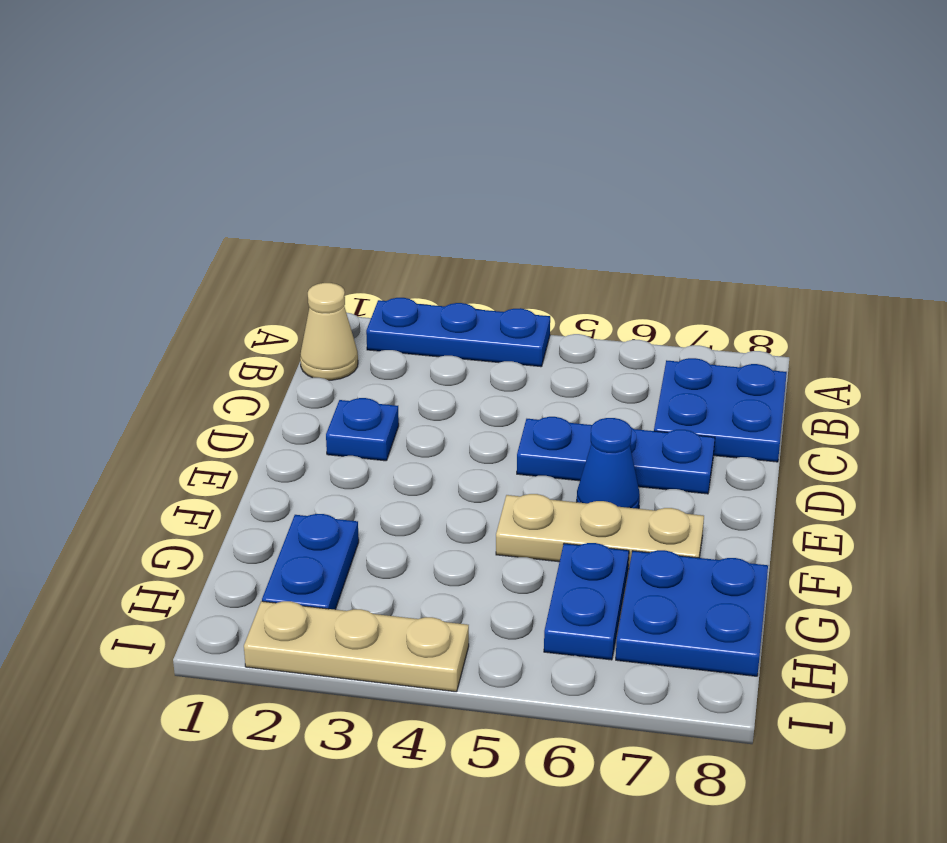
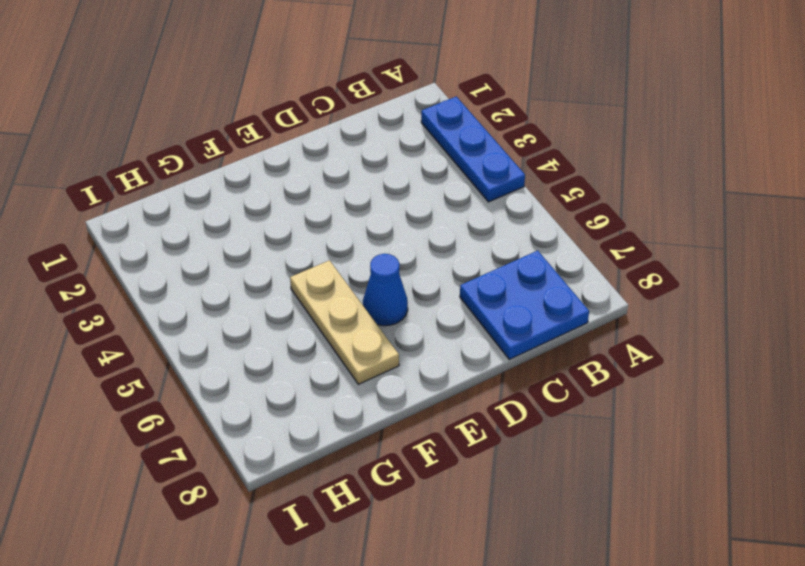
none -> tan cone B1 level 1
none -> blue plate D2 level 1

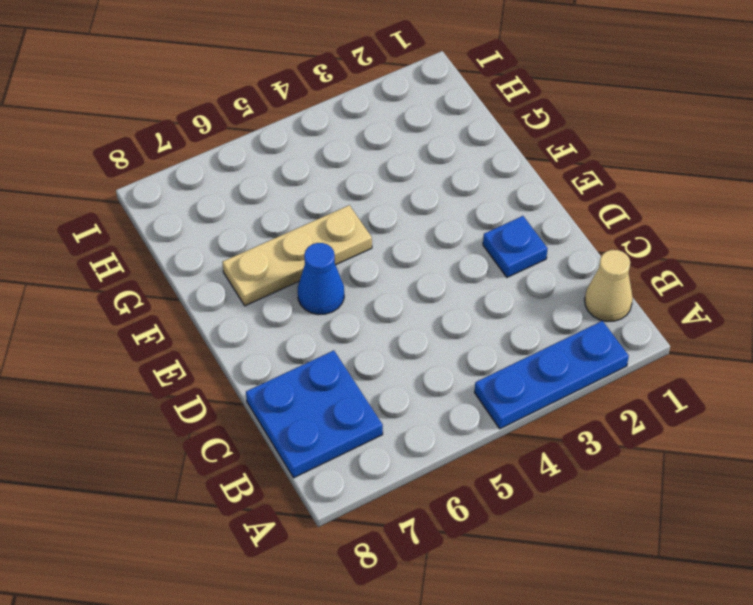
none -> blue plate D5:D7 level 1
none -> blue plate G2:H2 level 1

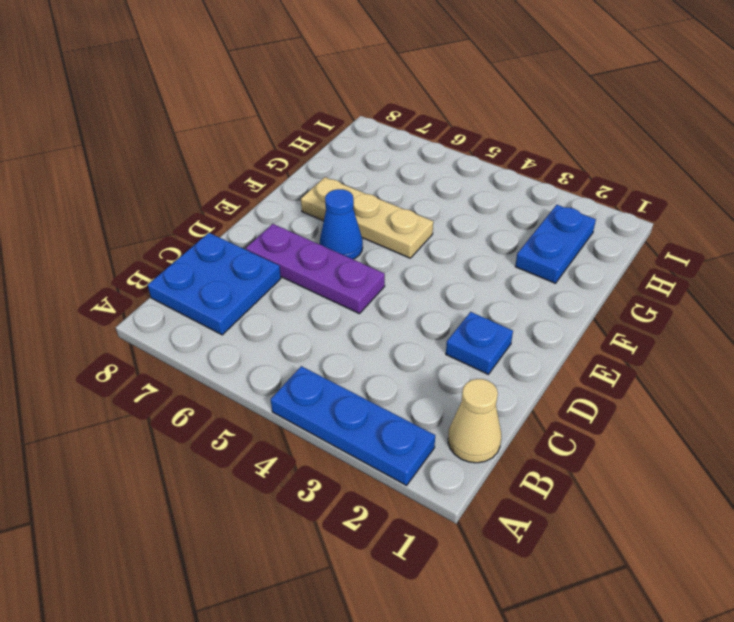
purple plate D5:D7 level 1 -> blue plate D5:D7 level 1
none -> blue plate G6:H6 level 1
none -> blue plate G7:H8 level 1

